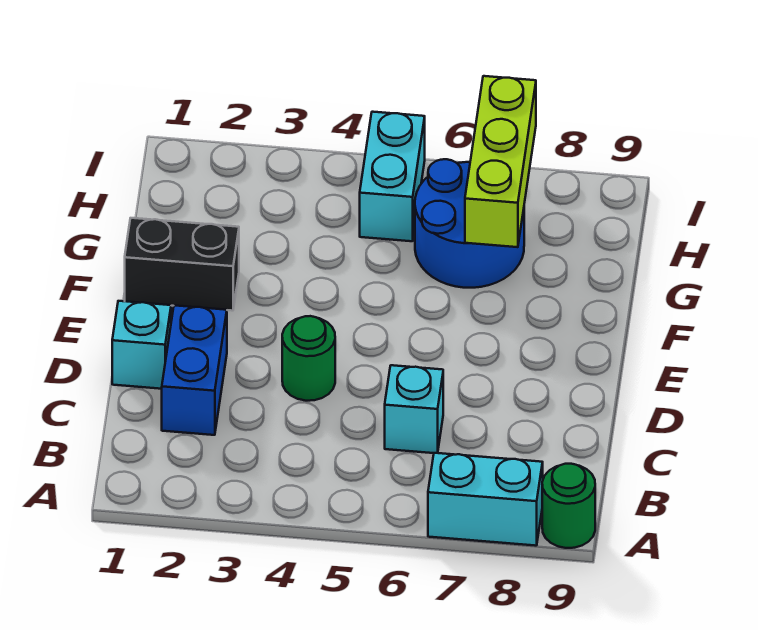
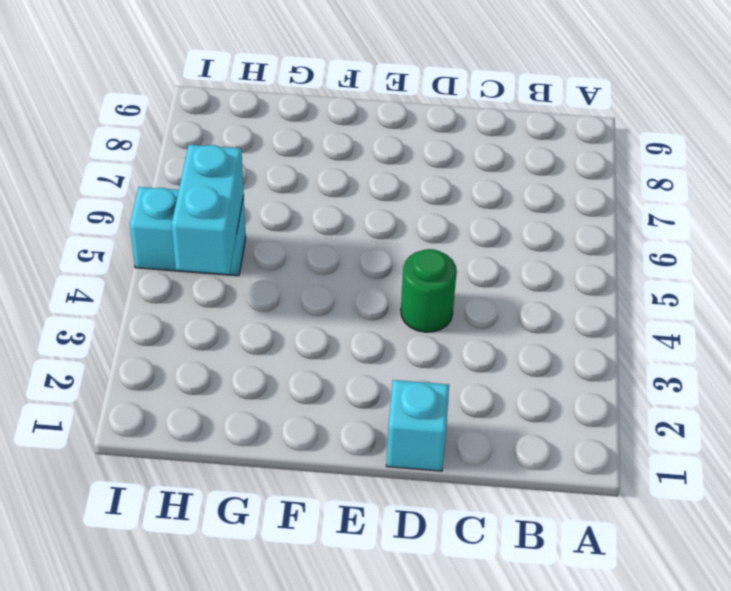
cyan brick H4:H5 level 2 -> cyan brick A7:A8 level 1
none -> green round brick A9 level 1
none -> blue brick C2:D2 level 1

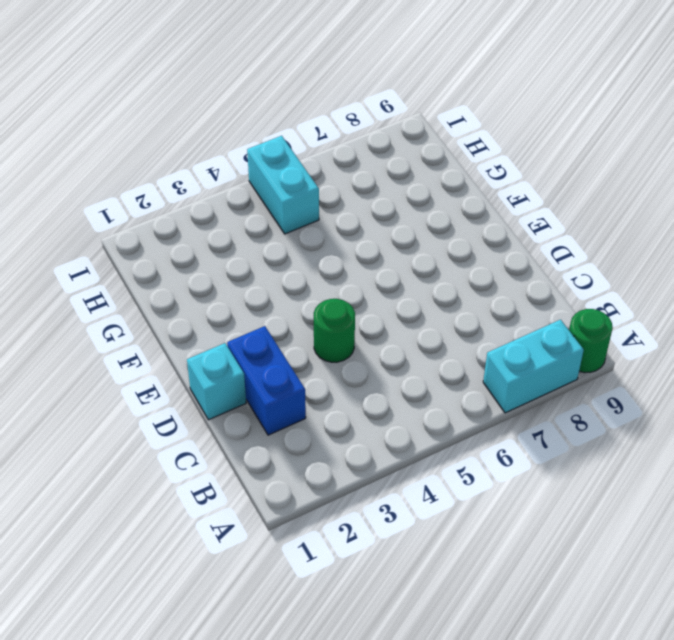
none -> cyan brick C6 level 1
none -> black brick F1:F2 level 1

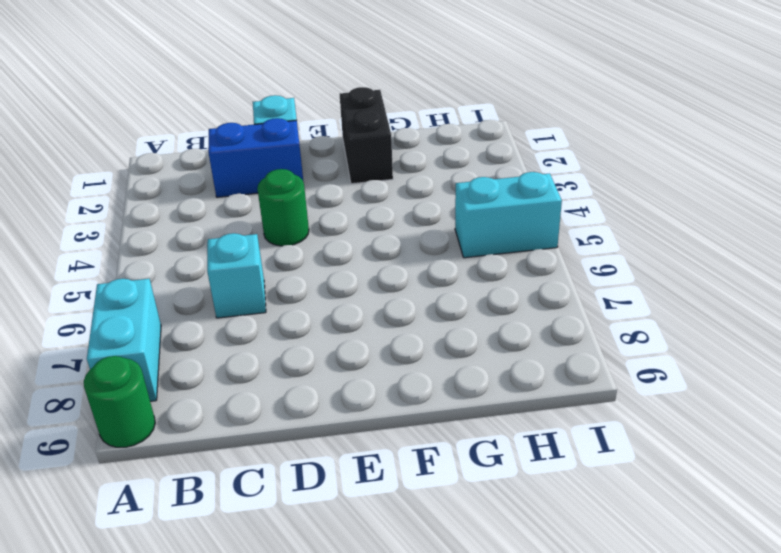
none -> blue round brick G6:H7 level 1
none -> lime brick G7:I7 level 2

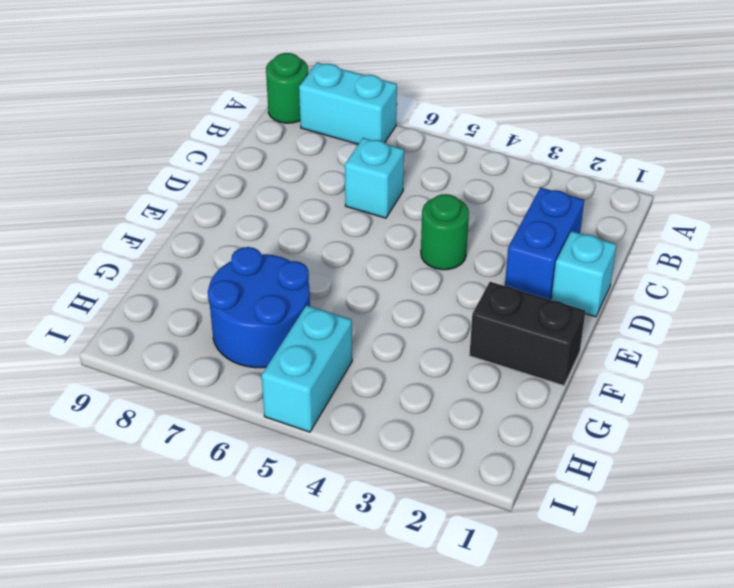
none -> lime brick G7:I7 level 2

